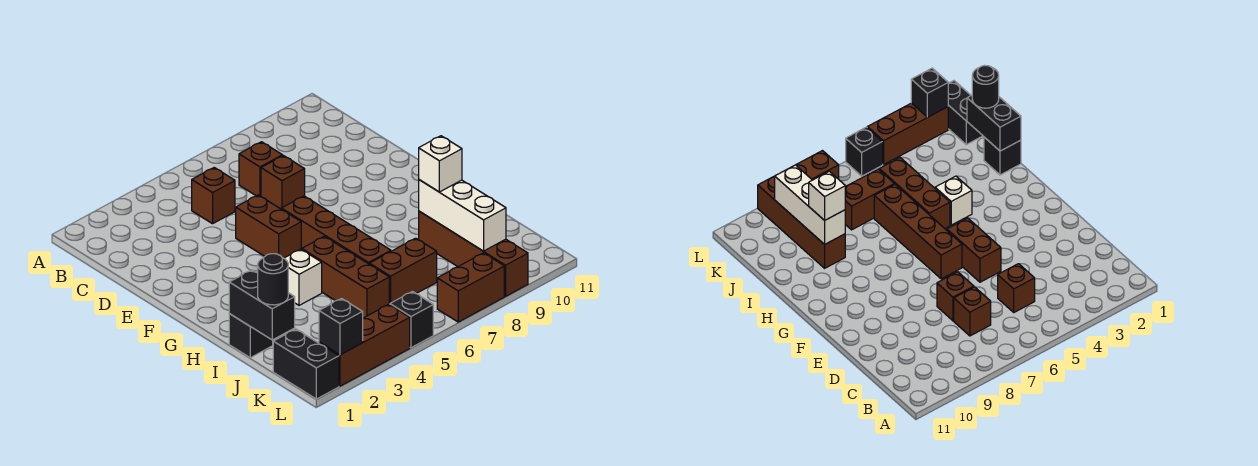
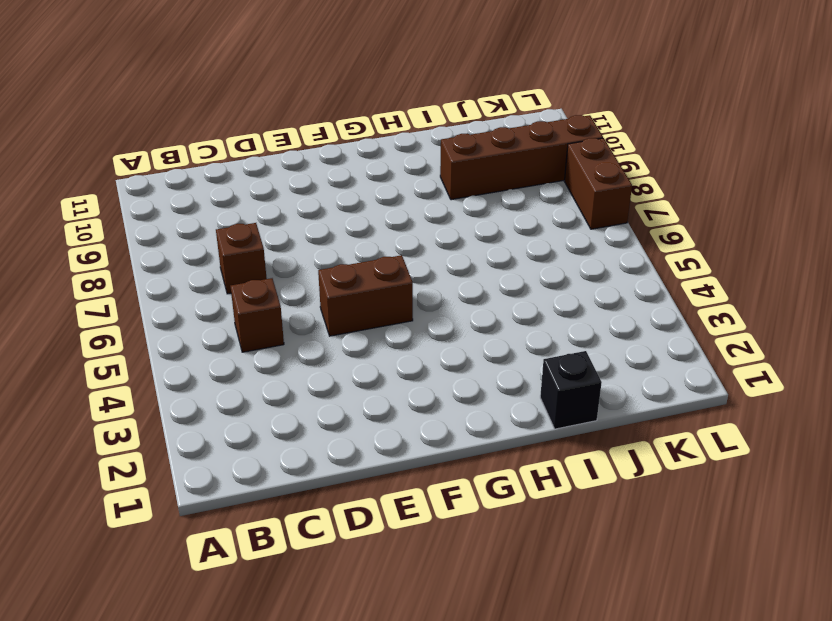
none -> brown brick D7 level 1
none -> brown brick F6:I6 level 1
none -> white brick H4 level 1

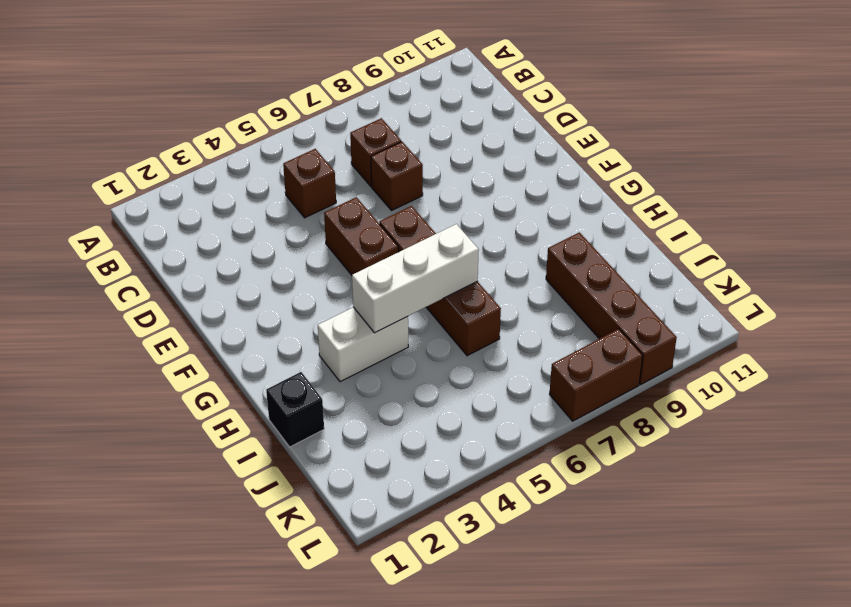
white brick H3:H4 level 1 -> white brick H4 level 1
white brick H4:H6 level 2 -> white brick I9:K9 level 2
none -> brown brick H5:J5 level 1
none -> brown brick J6:J7 level 1
none -> black brick K1:L1 level 1

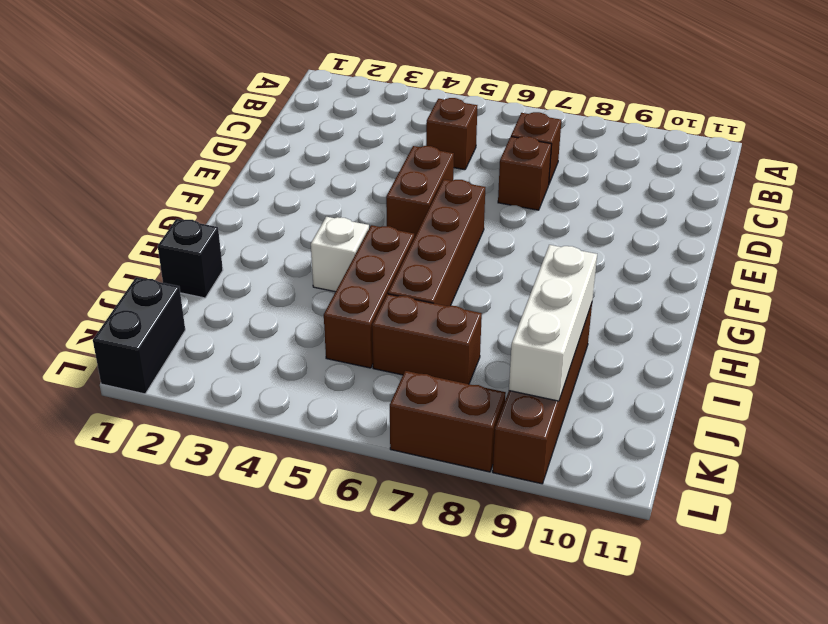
none -> brown brick L2:L4 level 1
none -> black brick L5 level 1
none -> black brick I1:J1 level 2

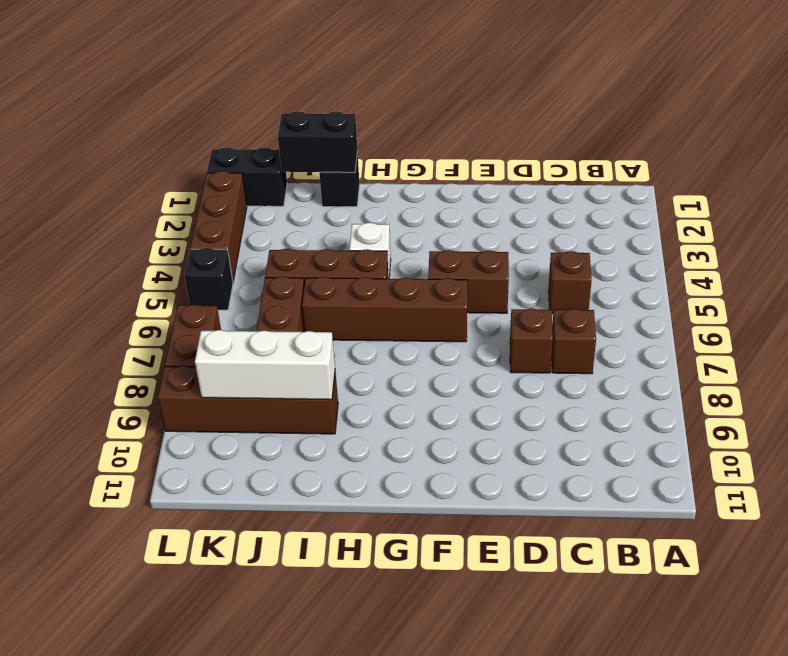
none -> black brick L2 level 2
none -> white brick I9 level 3
none -> black round brick J1 level 3

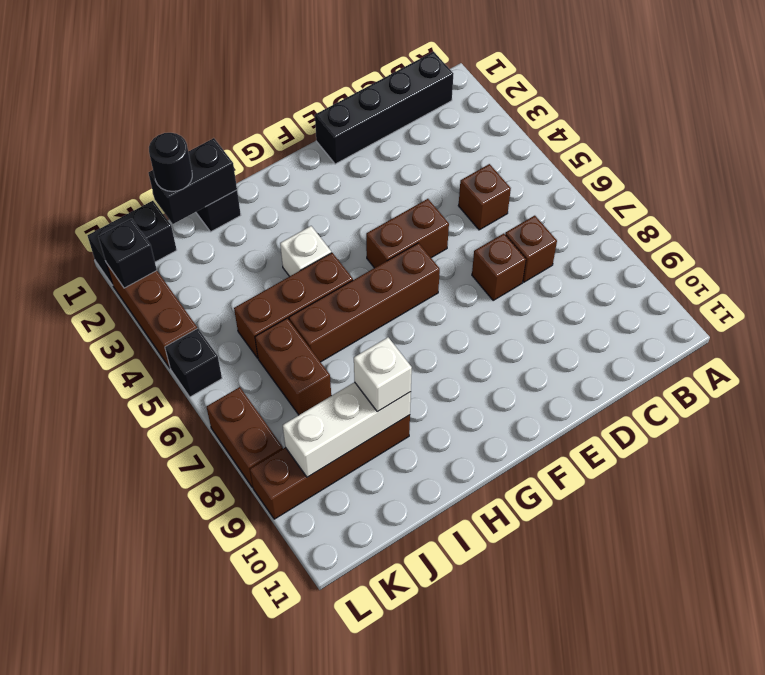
black brick B1:E1 level 1 -> none

